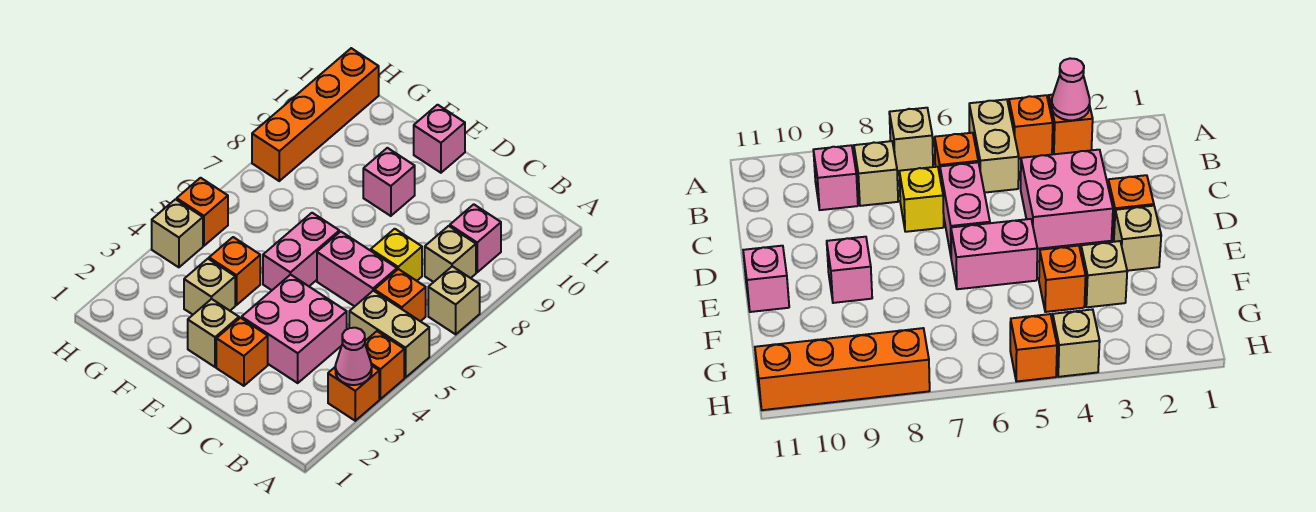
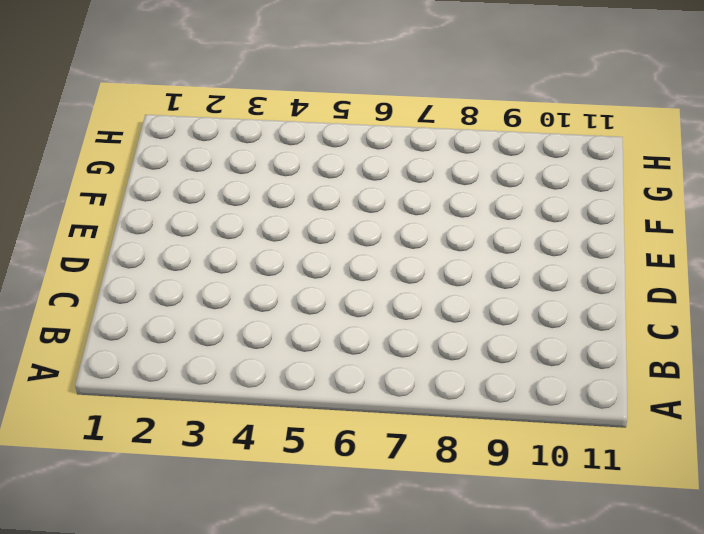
none -> orange brick A3 level 1
none -> orange brick A4 level 1
none -> tan brick A5:B5 level 1

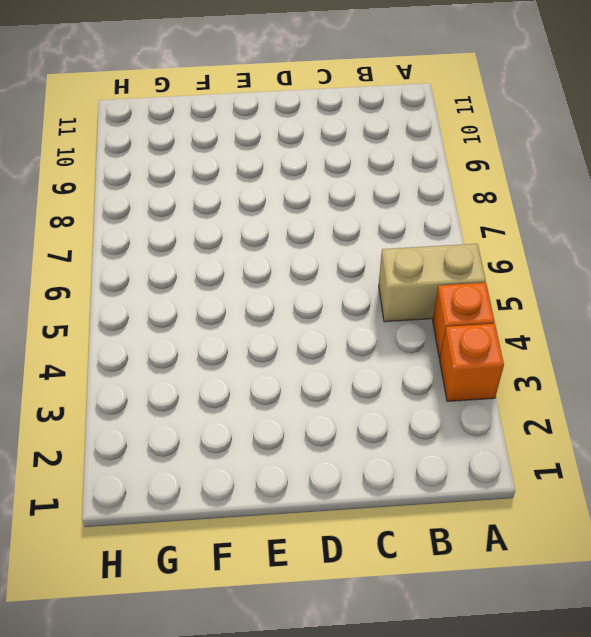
none -> tan brick A7 level 1
none -> orange brick B6 level 1
none -> tan brick B8 level 1

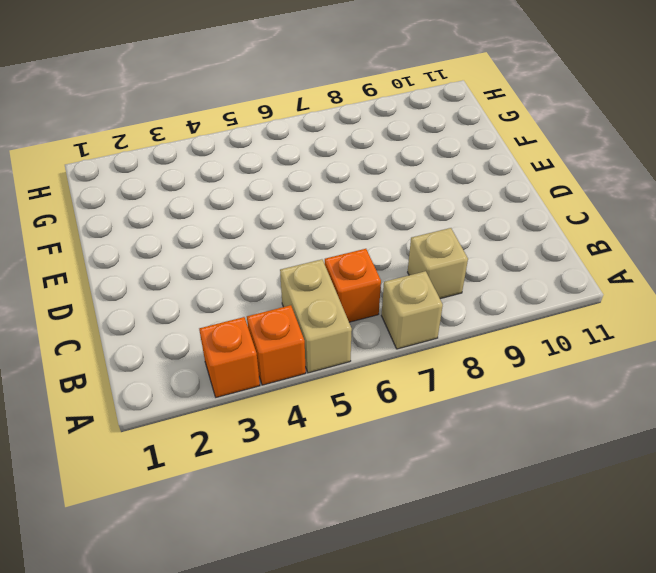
none -> pink brick B9 level 1
none -> pink brick C3:D4 level 1
none -> pink brick C6:D6 level 1

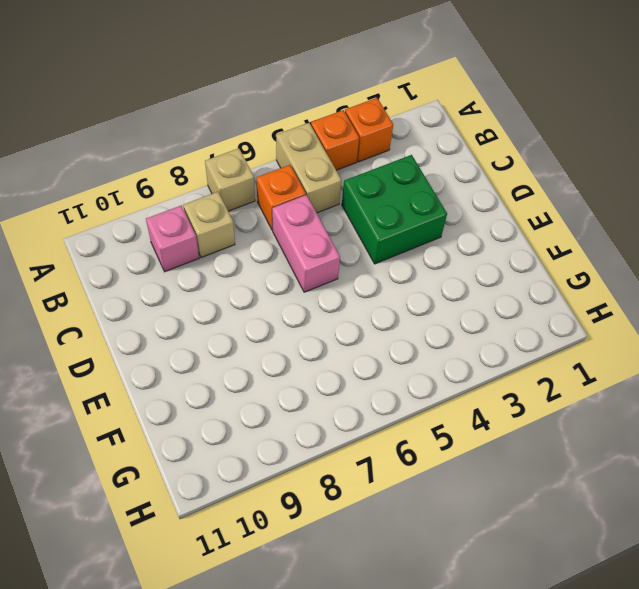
green brick C3:D4 level 1 -> pink brick C3:D4 level 1
none -> yellow brick C7 level 1
none -> orange brick D2 level 1
none -> tan brick E2 level 1

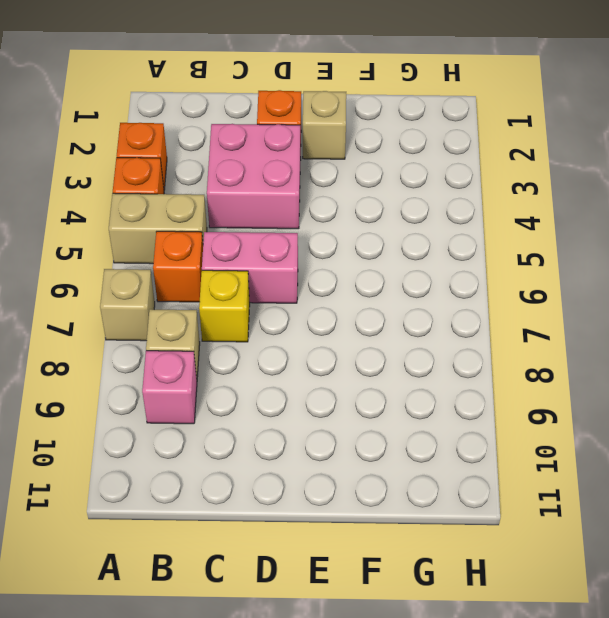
none -> pink brick E5:E6 level 1
none -> pink brick E9 level 1
none -> pink brick E11 level 1

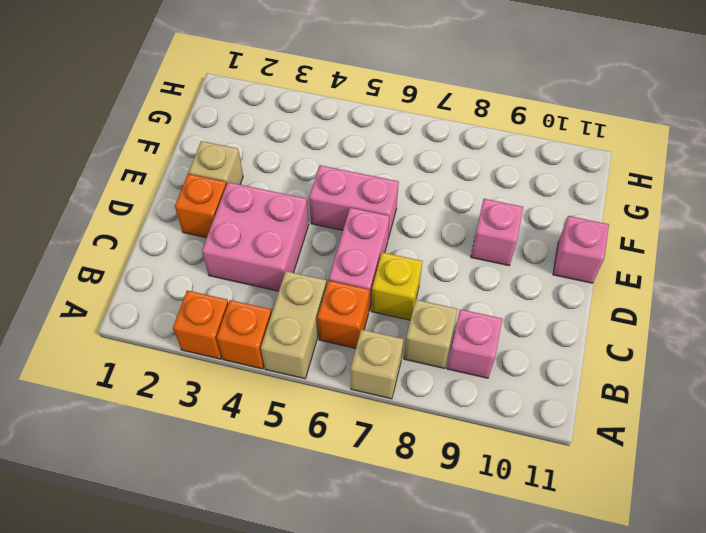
none -> tan brick F3 level 1
none -> orange brick F4 level 1
none -> tan brick H4 level 1

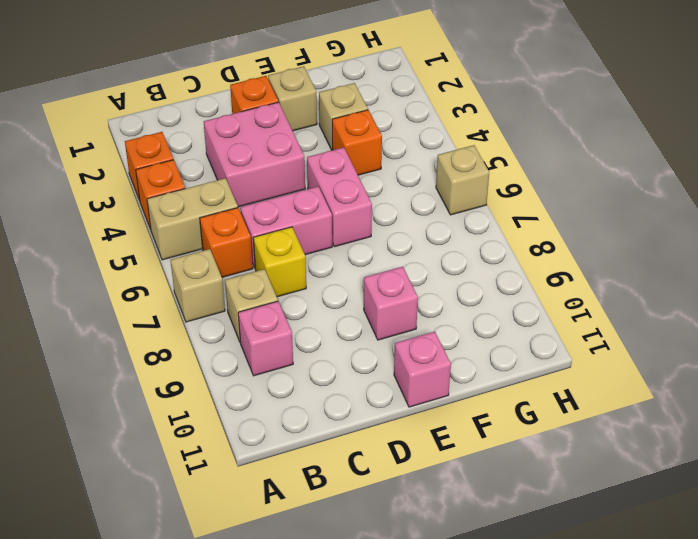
tan brick H6 level 1 -> tan brick H4 level 1
none -> orange brick H5 level 1
none -> orange brick H8:H11 level 1
none -> pink cone A3 level 2

